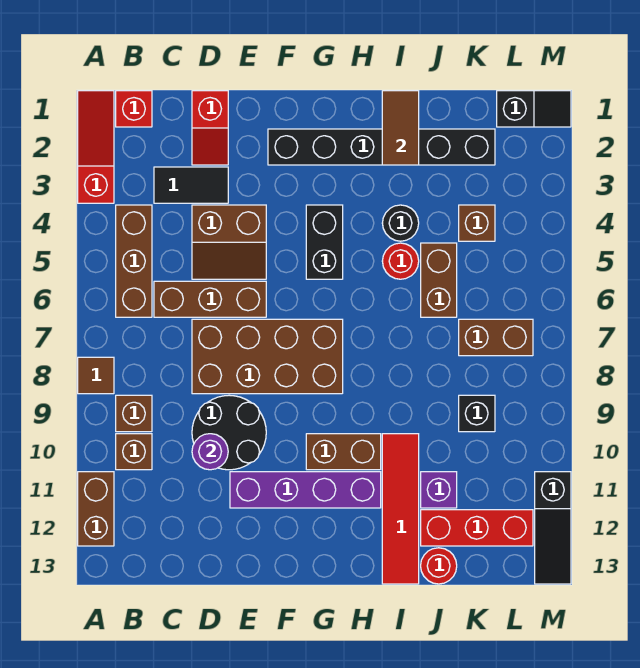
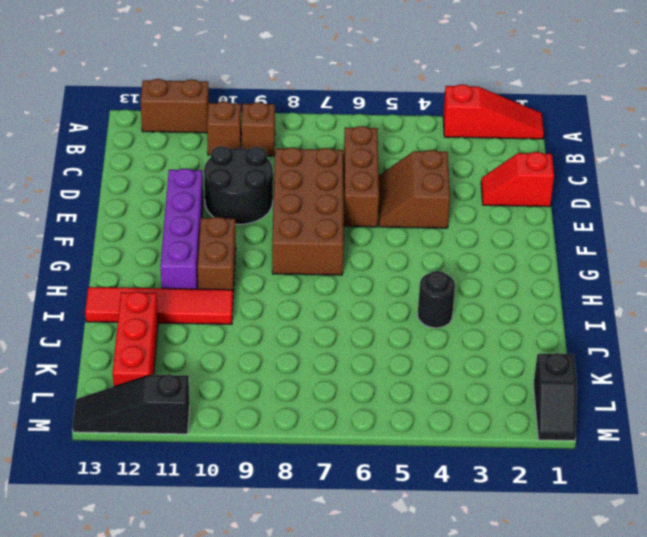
none -> brown tile A8 level 1
none -> red brick B1 level 1
none -> brown brick B4:B6 level 1
none -> black tile C3:D3 level 1

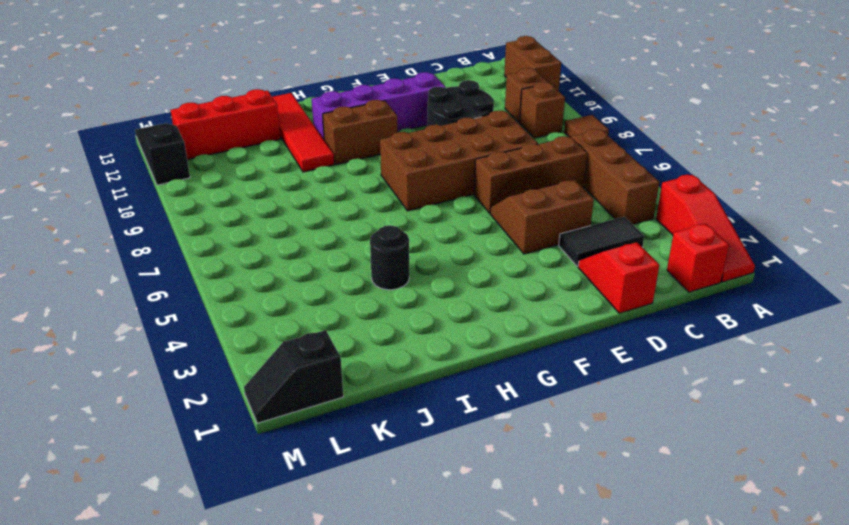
none -> black brick F2:K2 level 1
none -> black brick G4:G5 level 1
none -> red round brick I5 level 1
none -> brown brick J5:J6 level 1

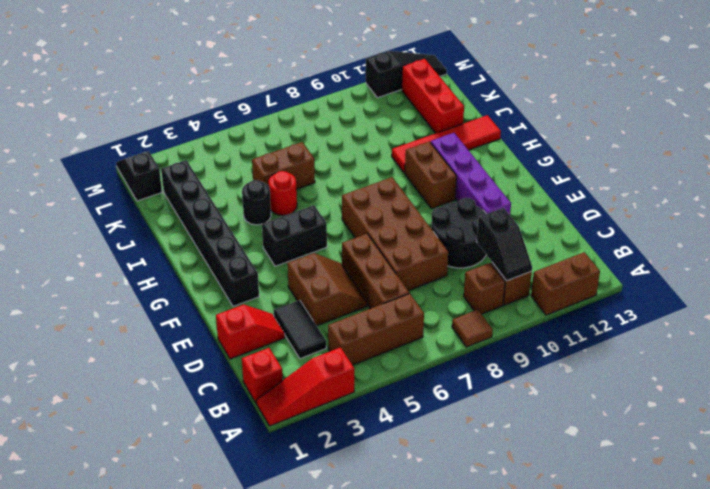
black slope B10:C10 level 2 top C -> none
none -> purple brick J11 level 1
none -> red round brick J13 level 1
none -> brown brick K4 level 1
none -> brown brick K7:L7 level 1

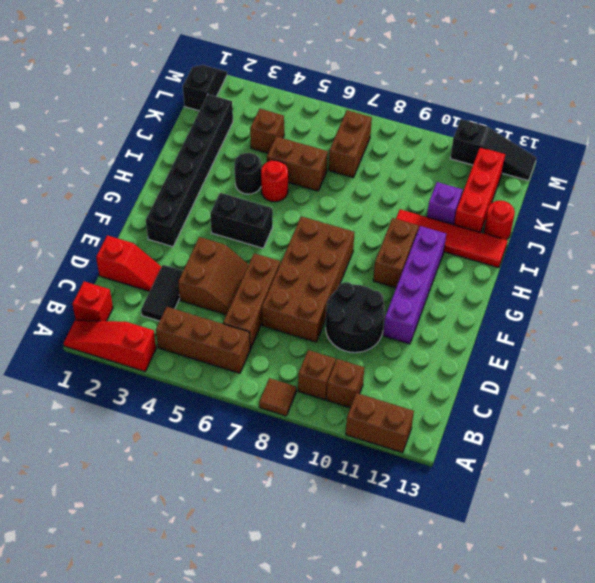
none -> black brick K9 level 1
none -> purple round brick D10 level 2
none -> brown tile I1:I2 level 2

